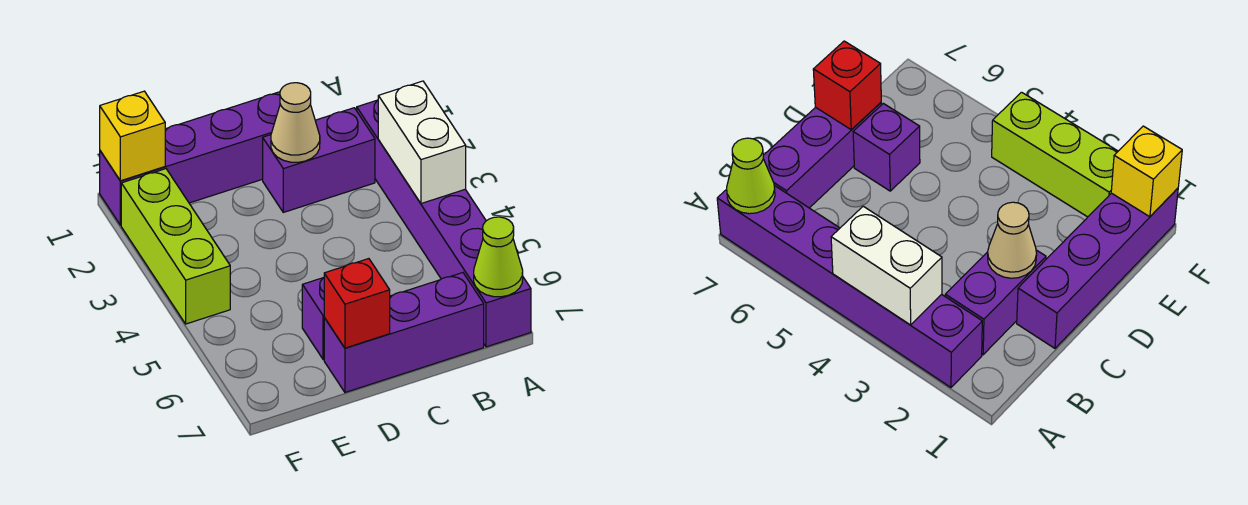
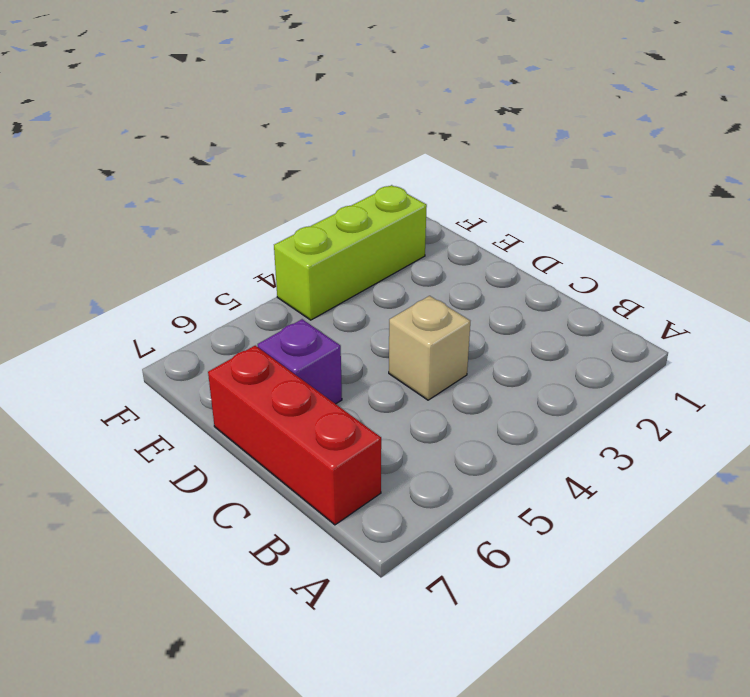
red brick B7:D7 level 1 -> purple brick B7:D7 level 1
tan brick C4 level 1 -> none
none -> purple brick A2:A7 level 1
none -> purple brick B2:C2 level 1

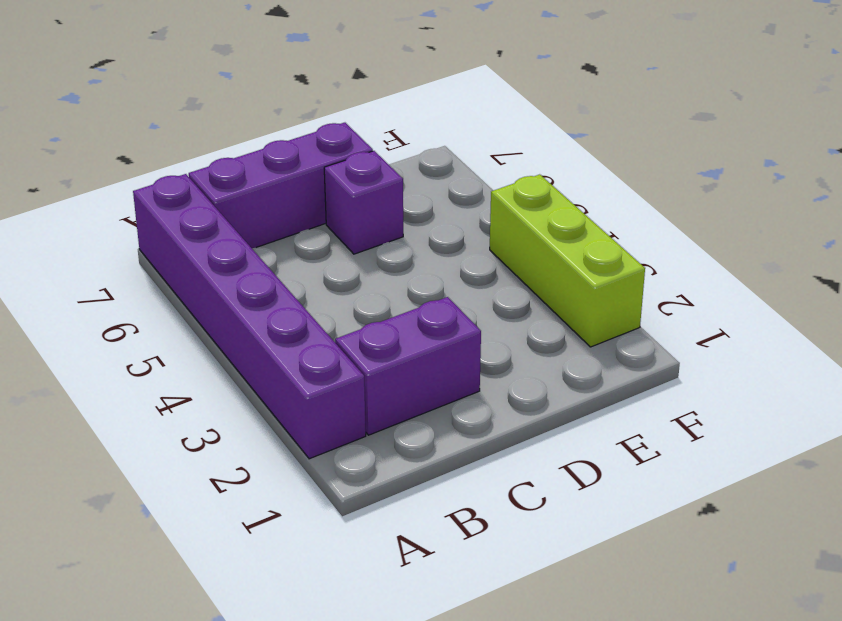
none -> purple brick C1:F1 level 1
none -> white brick A3:A4 level 2

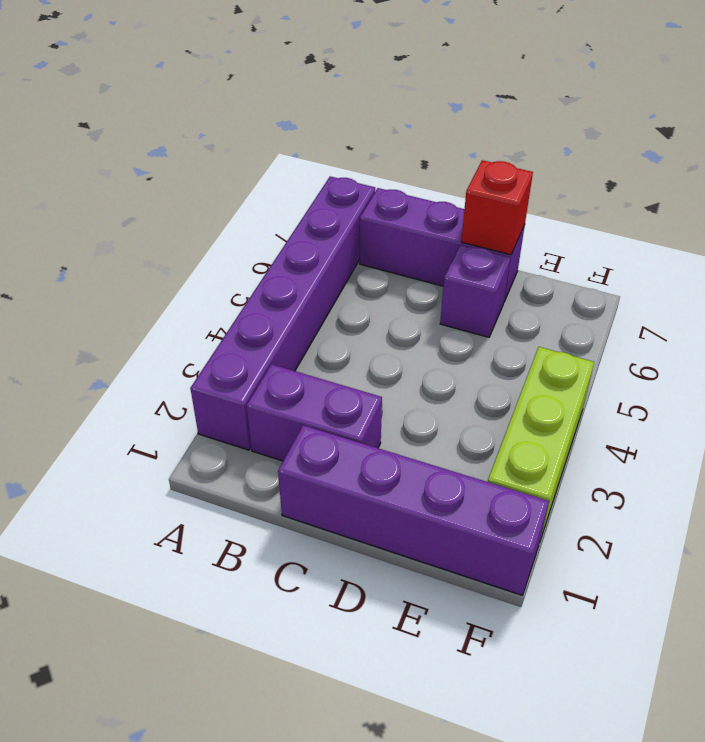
none -> white brick A3:A4 level 2
none -> lime cone A7 level 2

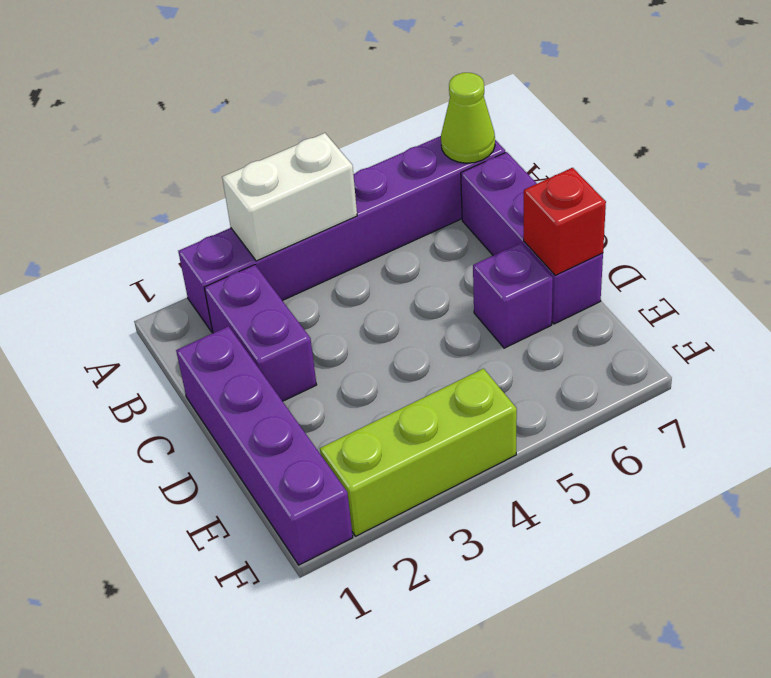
none -> tan cone C2 level 2
none -> yellow brick F1 level 2

